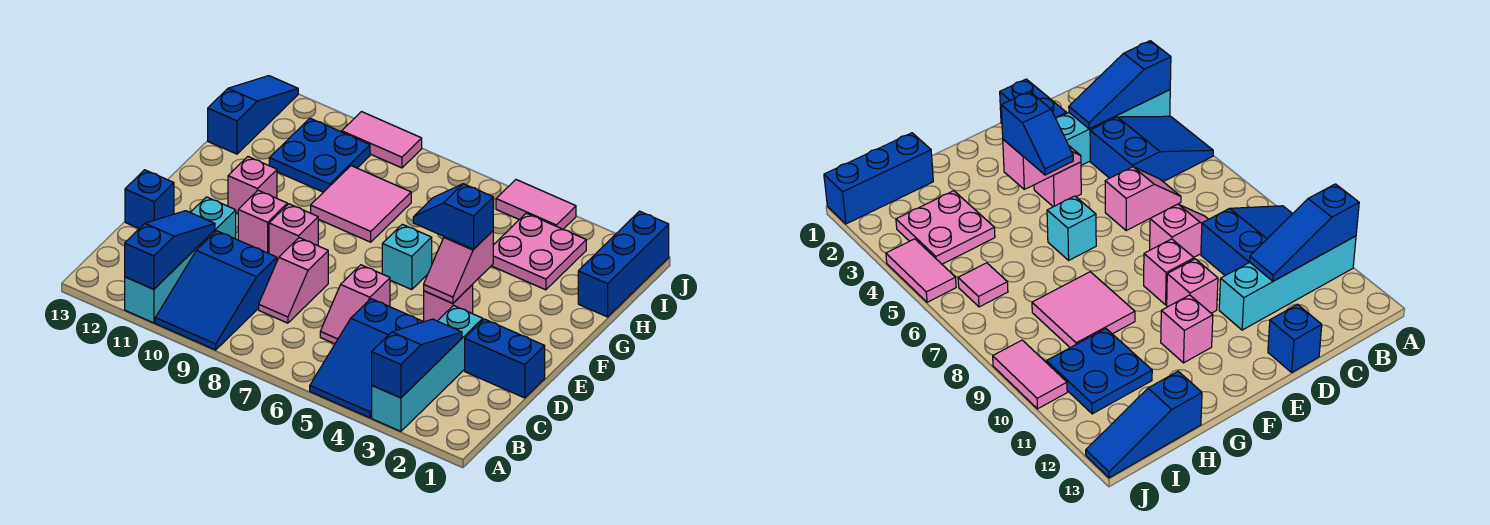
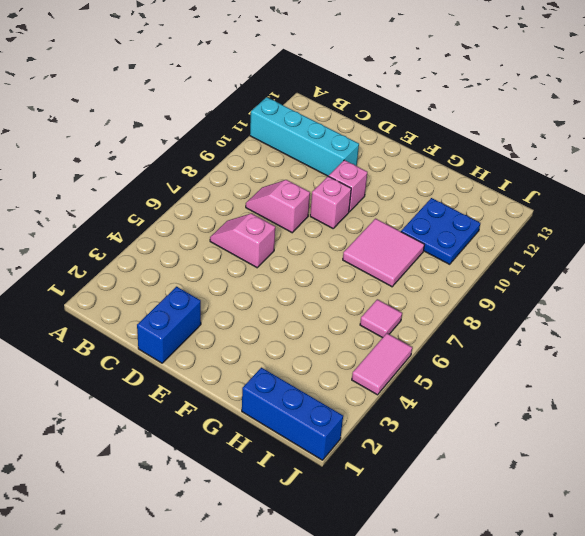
none -> cyan brick A3:D3 level 1
none -> blue slope A4:C5 level 1 top C
none -> blue slope A9:C10 level 1 top C

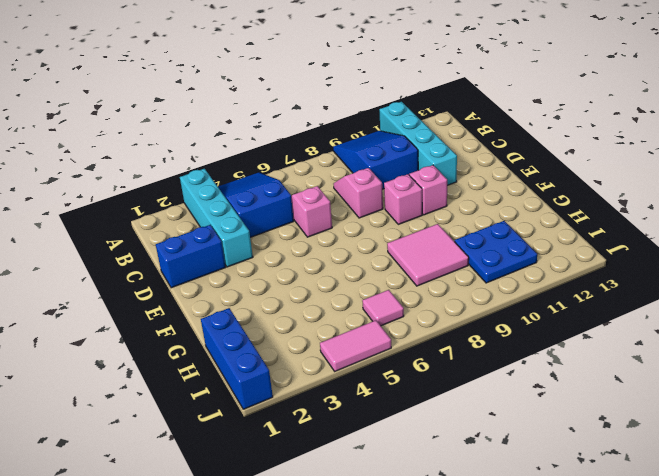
none -> blue brick D13 level 1
none -> pink brick E4 level 1
none -> cyan brick F6 level 1

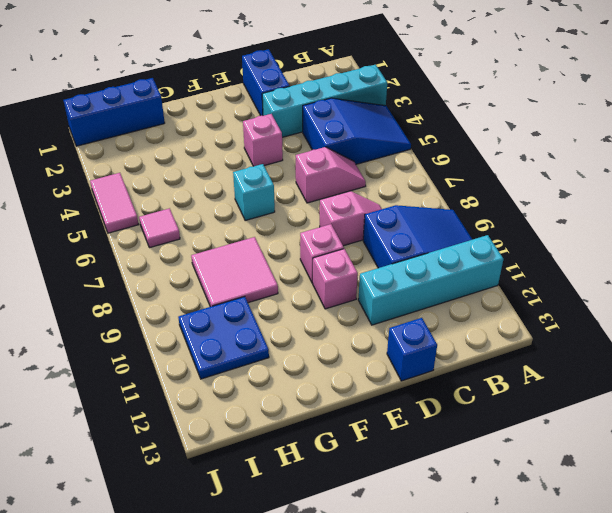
none -> pink brick F11 level 1
none -> pink plate H3:I4 level 1
none -> blue slope H13:J13 level 1 top H

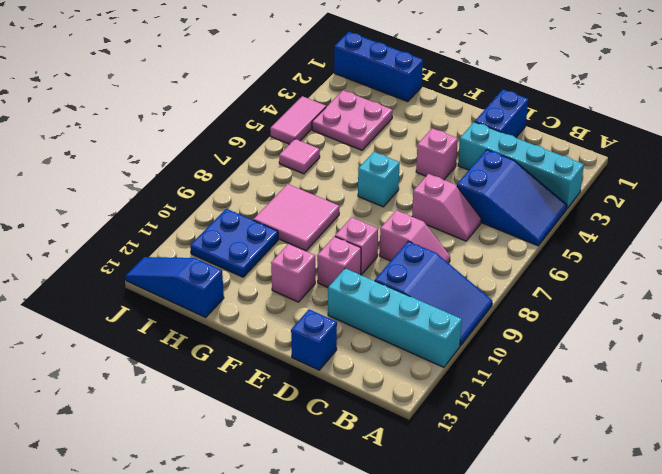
none -> pink tile J9:J10 level 1
none -> blue slope A3:C3 level 2 top A
none -> blue slope A11:C11 level 2 top A

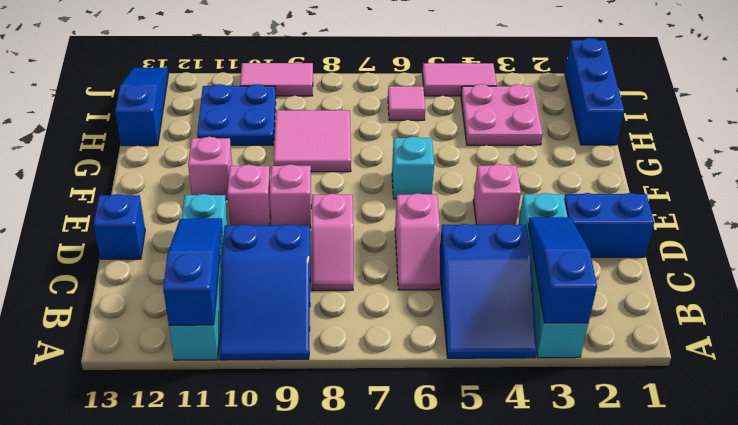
none -> pink slope E4:F4 level 2 top F
none -> blue slope F4:F5 level 3 top 4

